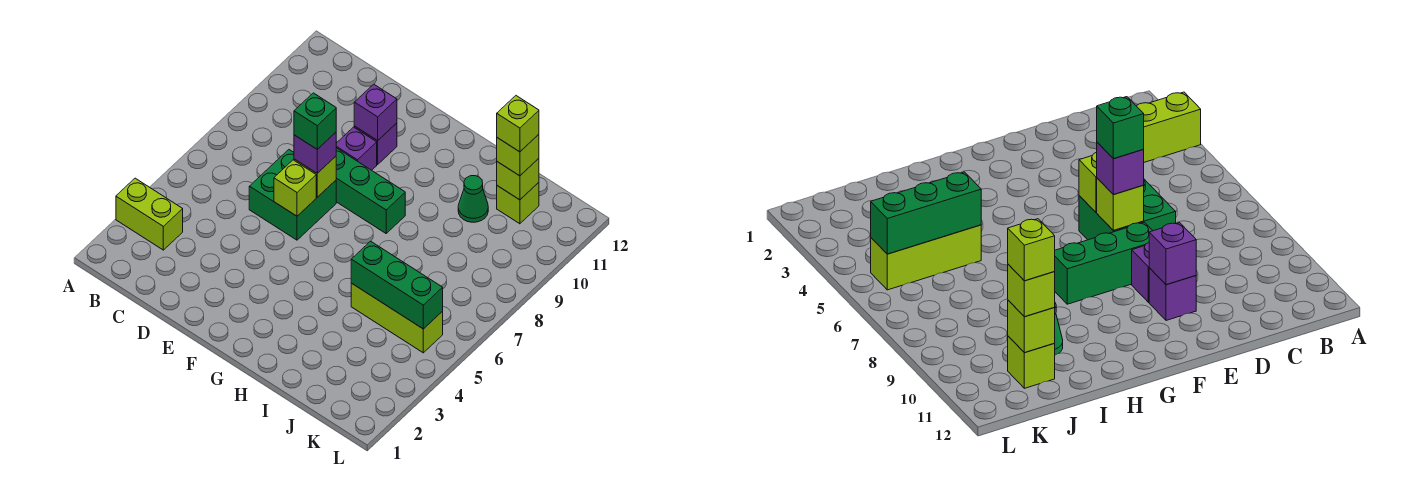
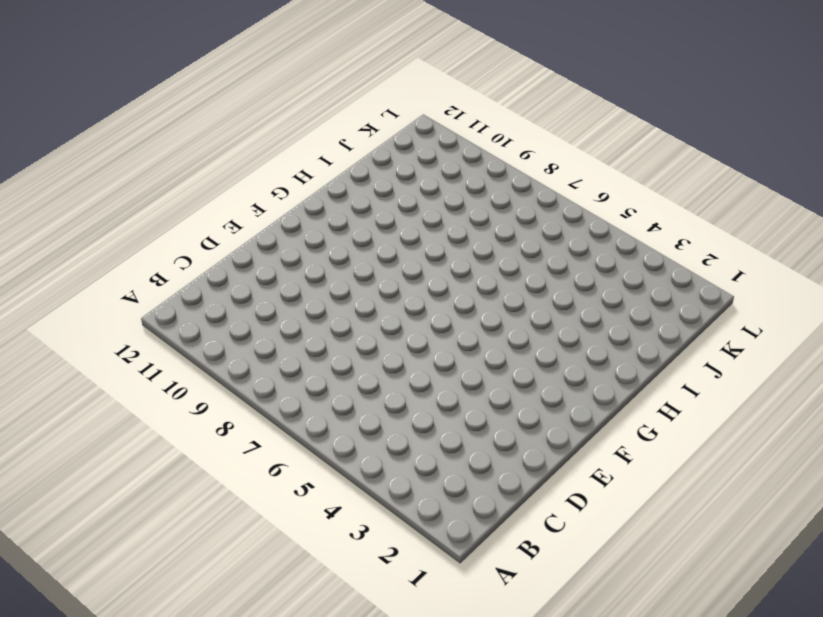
none -> lime brick A3:B3 level 1
none -> green brick D6:E7 level 1
none -> green brick E8:G8 level 1

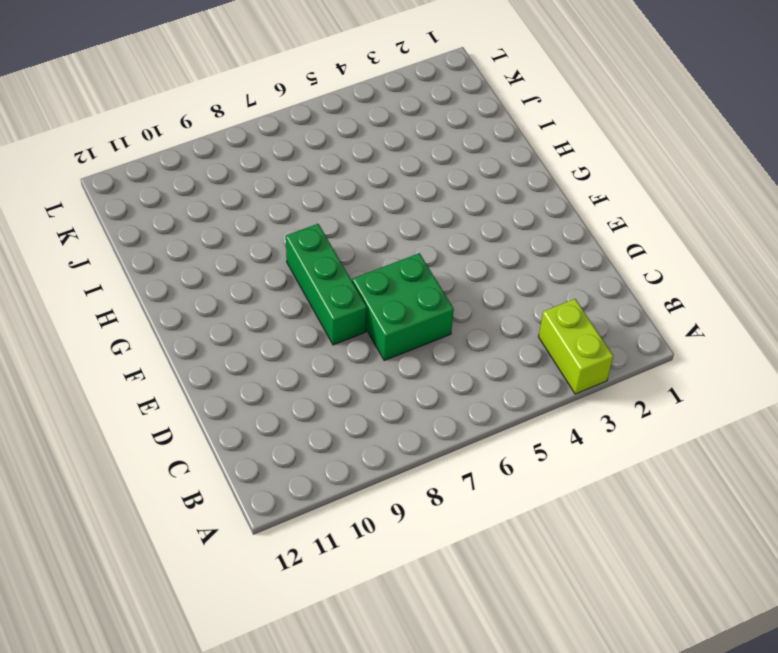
none -> purple brick E9 level 1
none -> purple brick E10 level 1
none -> lime brick I5:K5 level 1

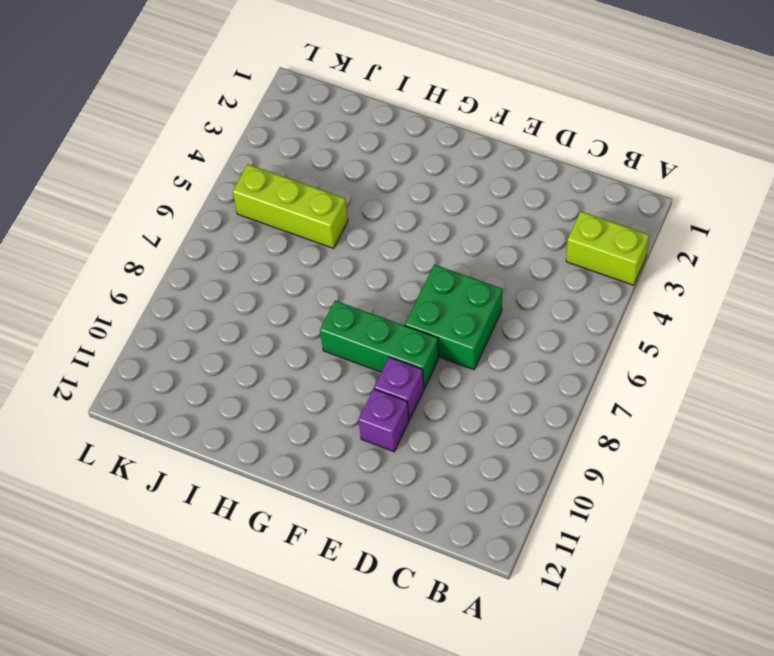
none -> green cone I10 level 1
none -> lime brick J11 level 1
none -> lime brick E6 level 2

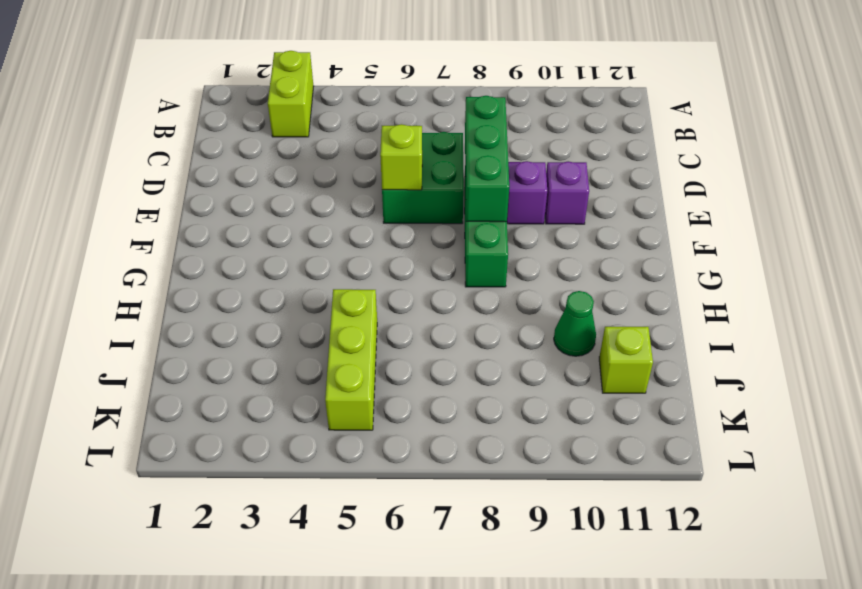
green brick D8:F8 level 2 -> green brick I5:K5 level 2
none -> lime brick E7 level 2
none -> purple brick E10 level 2
none -> lime brick J11 level 2

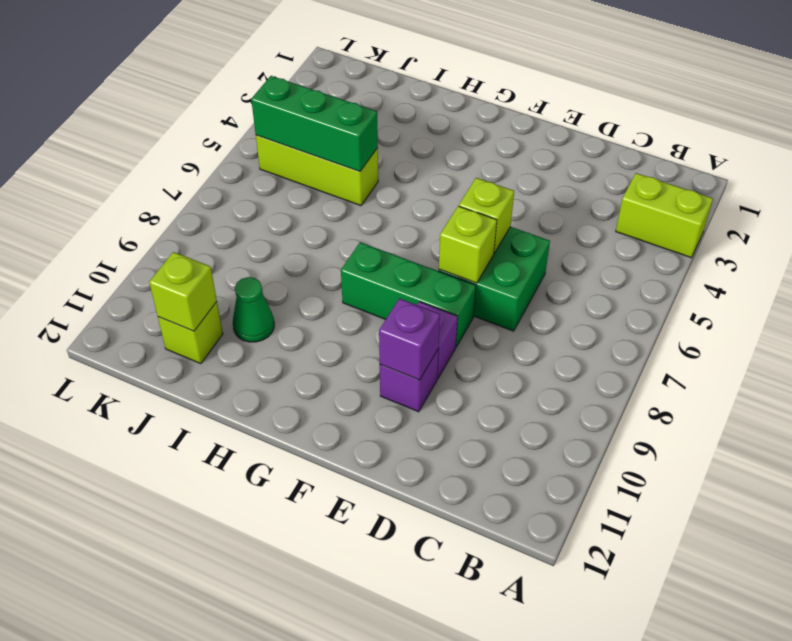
none -> purple brick E7 level 3
none -> lime brick J11 level 3
none -> green brick E7 level 4

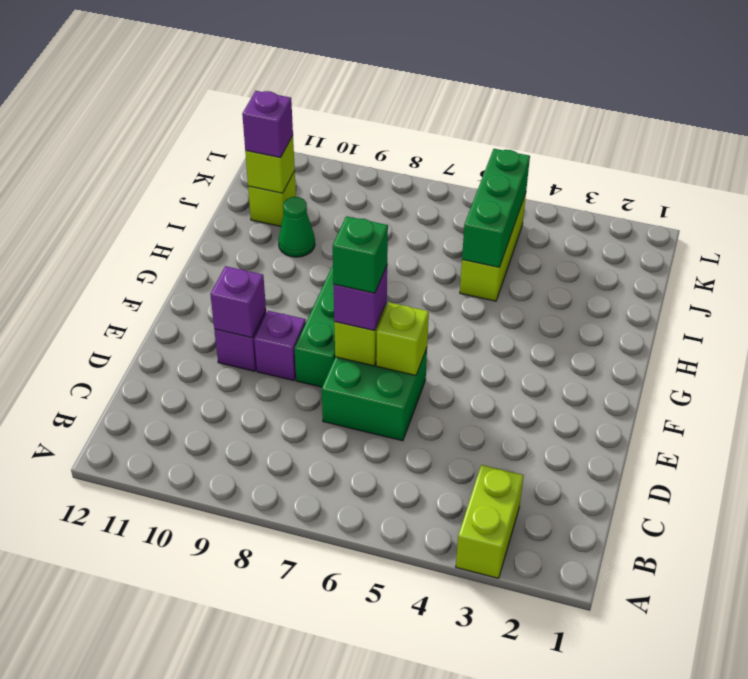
purple brick J11 level 3 -> lime brick J11 level 3
none -> lime brick J11 level 4

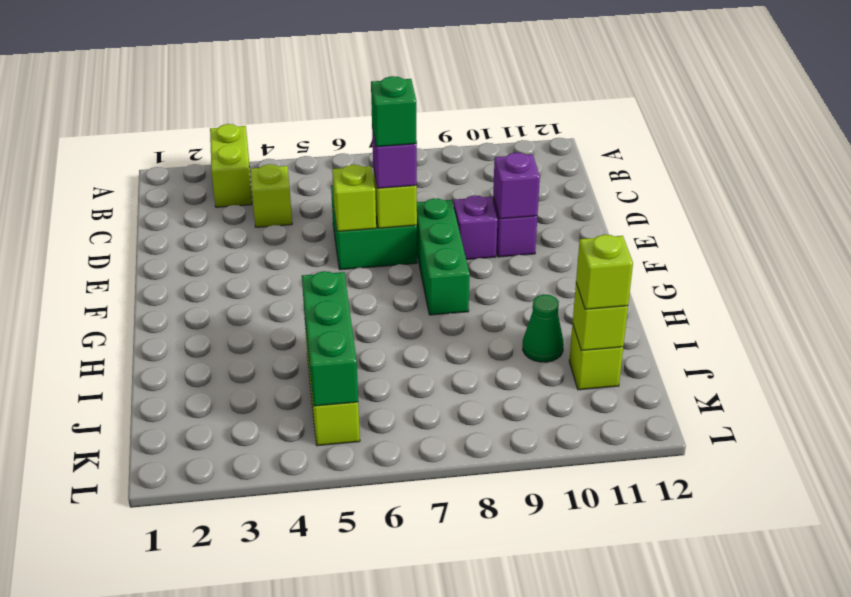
lime brick C4 level 1 -> lime brick J11 level 4

